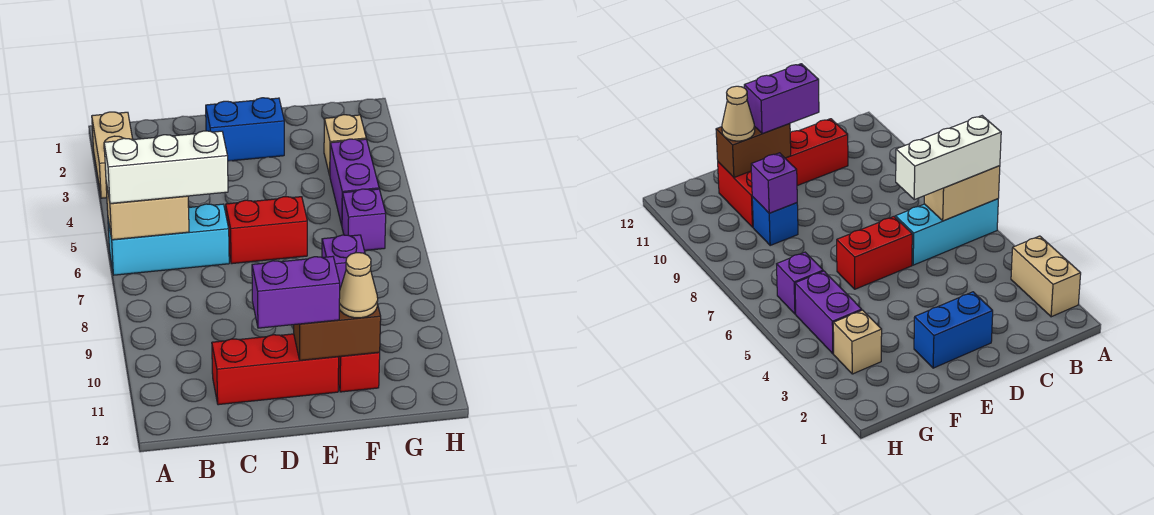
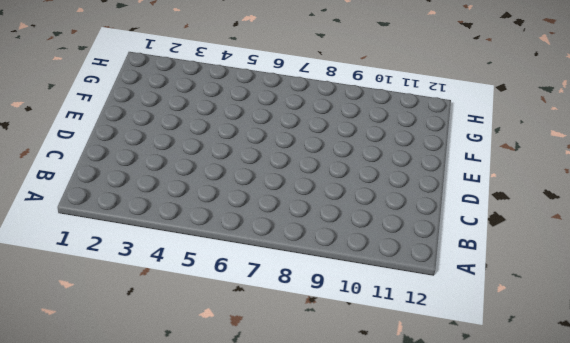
none -> tan brick A2:A3 level 1
none -> cyan brick A6:C6 level 1
none -> red brick C11:E11 level 1

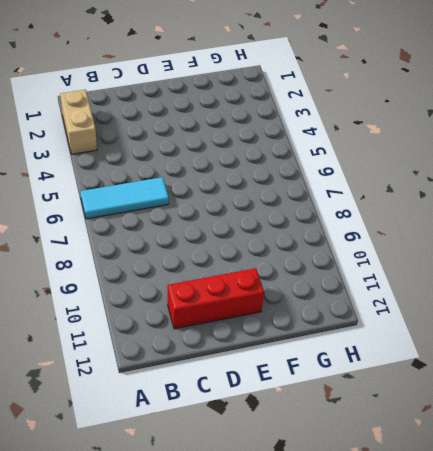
cyan tile A6:C6 level 1 -> cyan brick A6:C6 level 1
none -> blue brick D2:E2 level 1
none -> red brick D6:E6 level 1
none -> blue brick F9 level 1

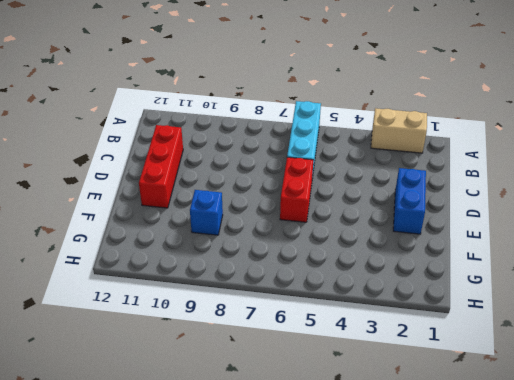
none -> red brick F10:F11 level 1
none -> tan brick G3 level 1
none -> purple brick G4:G5 level 1

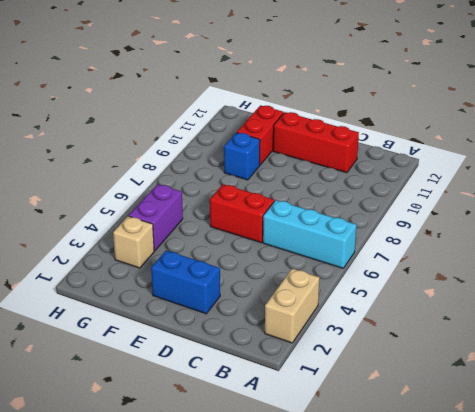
none -> purple brick G6 level 1
none -> tan brick A6:B6 level 2
none -> brown brick E11:F11 level 2

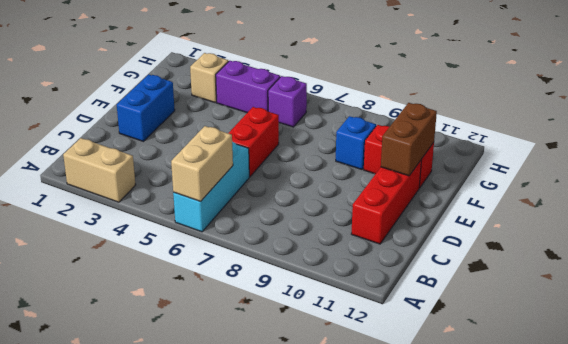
none -> purple brick F9 level 2
none -> white brick A6:C6 level 3
none -> purple brick D11:E11 level 3

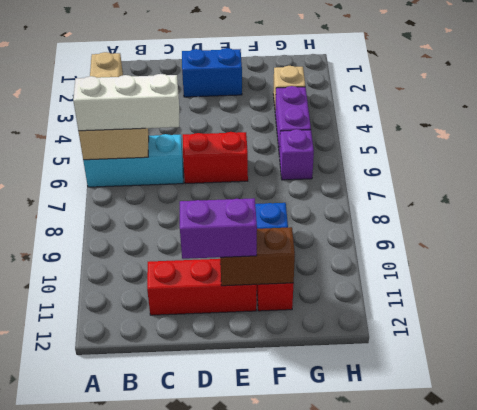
none -> purple brick F9 level 2
none -> tan cone F11 level 3

